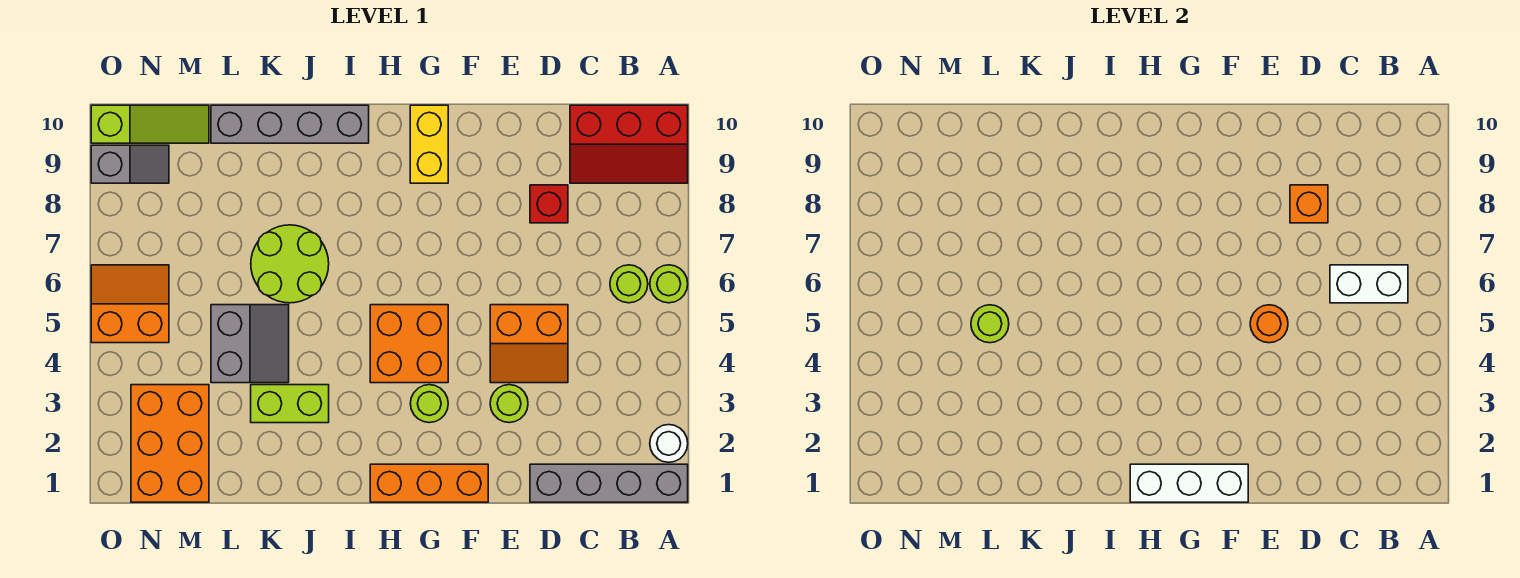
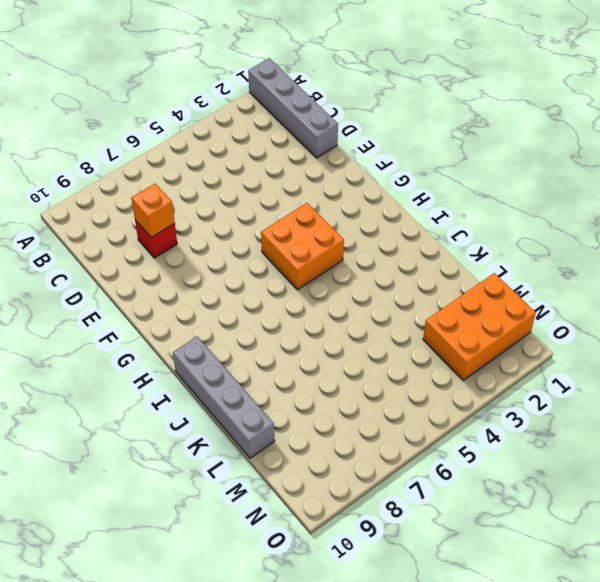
none -> white round brick A2 level 1
none -> lime round brick A6 level 1
none -> red slope A9:C10 level 1 top 10

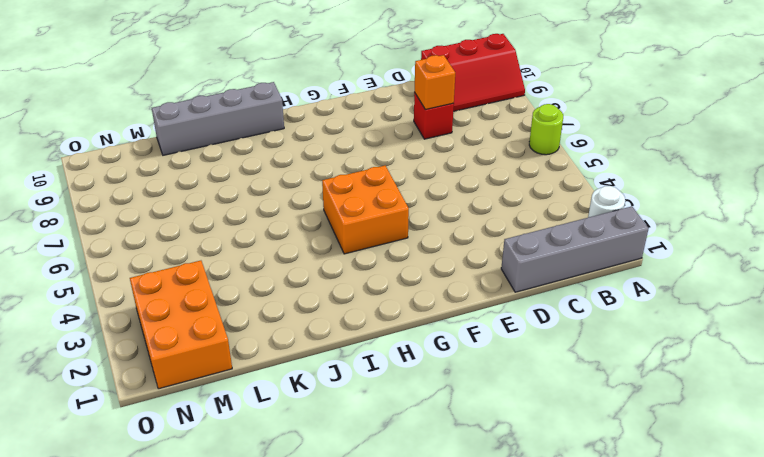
none -> lime round brick B6 level 1
none -> orange slope D4:E5 level 1 top 5
none -> lime round brick E3 level 1

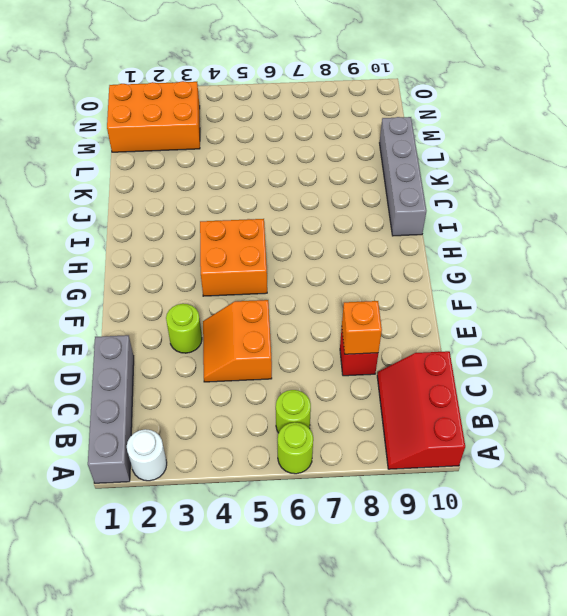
none -> orange brick F1:H1 level 1
none -> lime round brick G3 level 1
none -> yellow brick G9:G10 level 1

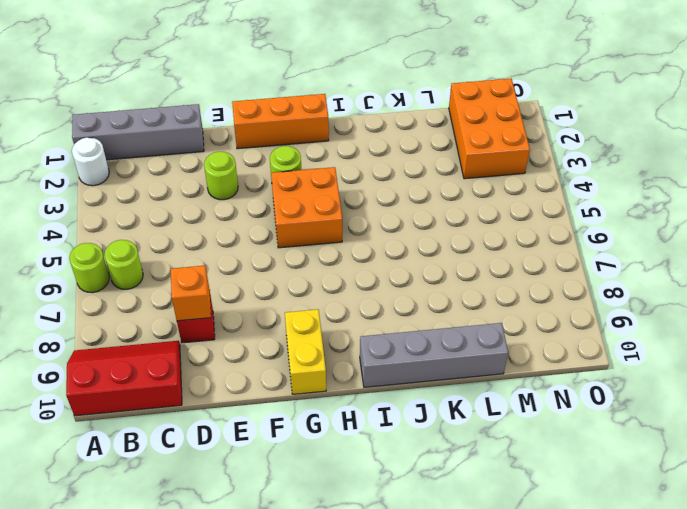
none -> orange slope D4:E5 level 1 top 5
none -> lime brick J3:K3 level 1
none -> lime round brick J6:K7 level 1

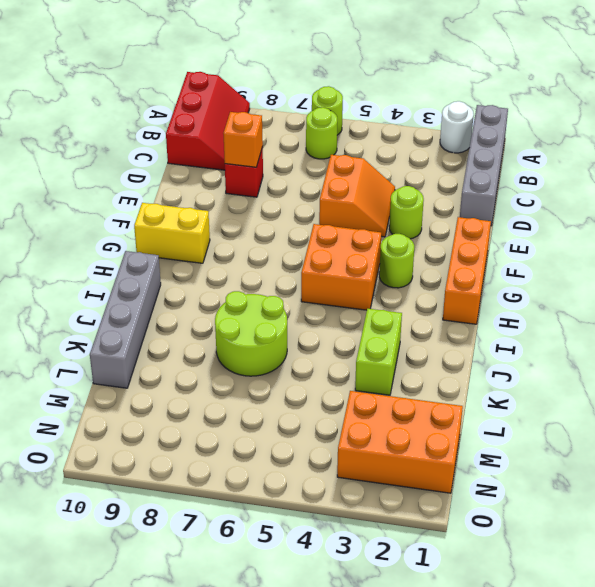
none -> grey slope K4:L5 level 1 top L
none -> lime slope M10:O10 level 1 top O
none -> orange slope N5:O6 level 1 top 5

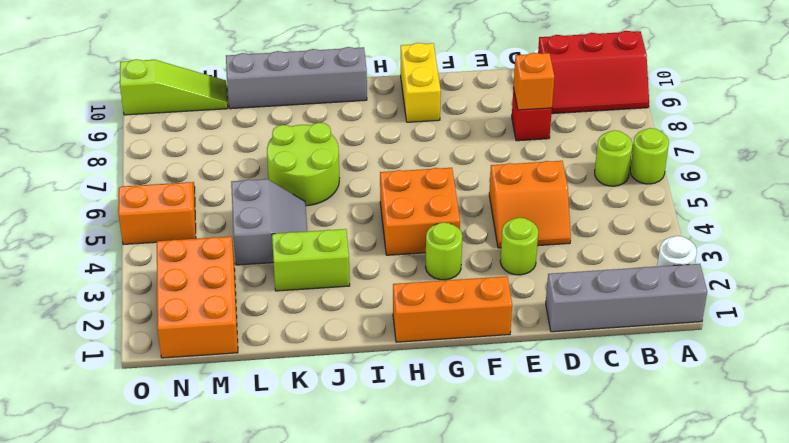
none -> grey slope N9:O9 level 1 top O
none -> white brick B6:C6 level 2
none -> orange round brick E5 level 2

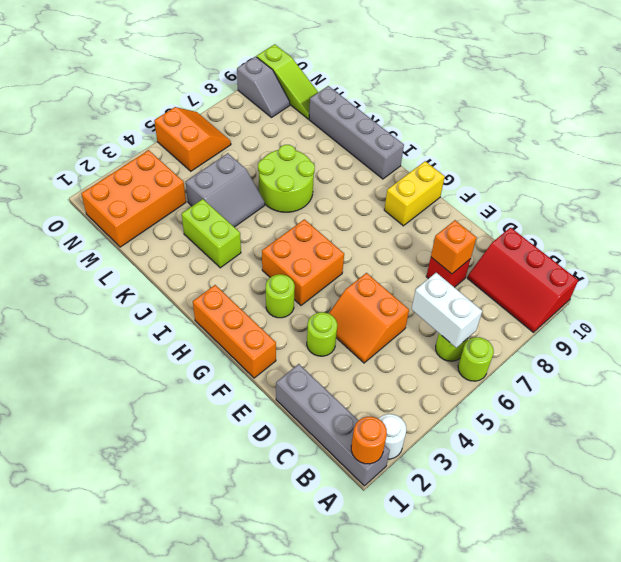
orange round brick A1 level 2 -> orange round brick E5 level 2
none -> white brick F1:H1 level 2
none -> lime round brick L5 level 2

